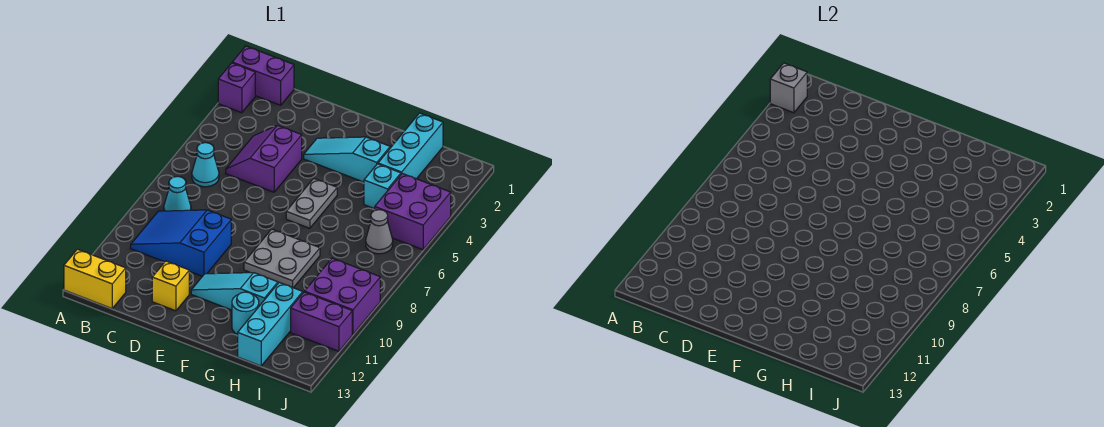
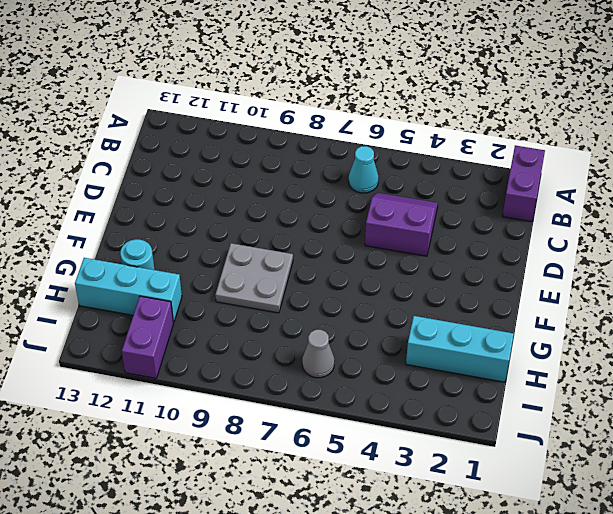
none -> purple brick A2 level 1
none -> yellow brick A13:B13 level 1
none -> cyan cone B8 level 1

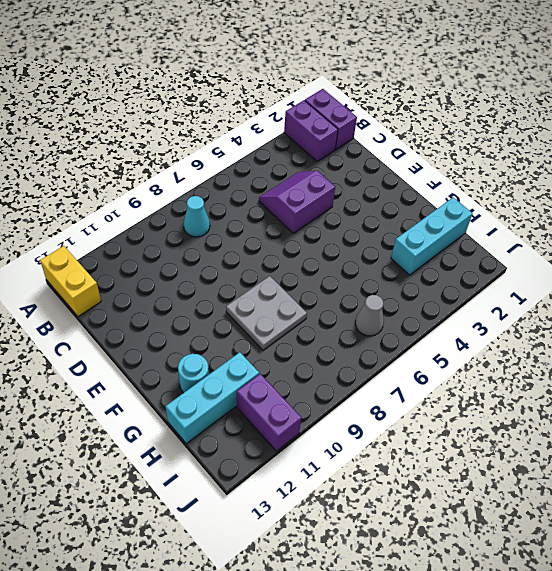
purple brick A2:B2 level 1 -> purple brick A2 level 1
none -> cyan cone B6 level 1
none -> blue slope B9:D10 level 1 top D
none -> yellow brick D12 level 1

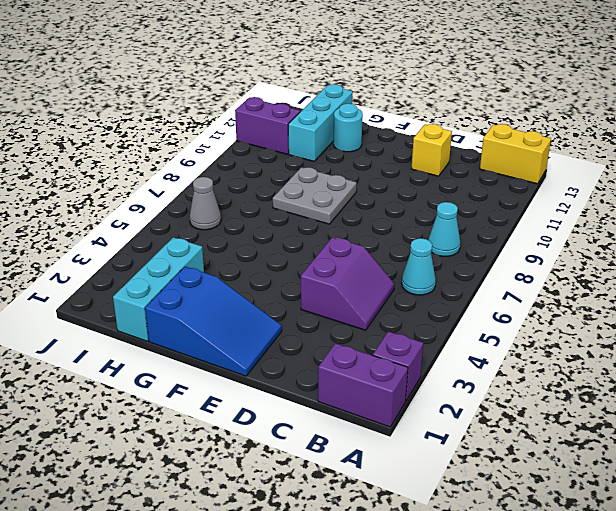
blue slope E1:G2 level 1 top G -> blue slope B9:D10 level 1 top D
none -> cyan slope E3:G3 level 1 top G
none -> cyan slope E11:G11 level 1 top G
none -> grey plate F5:F6 level 1

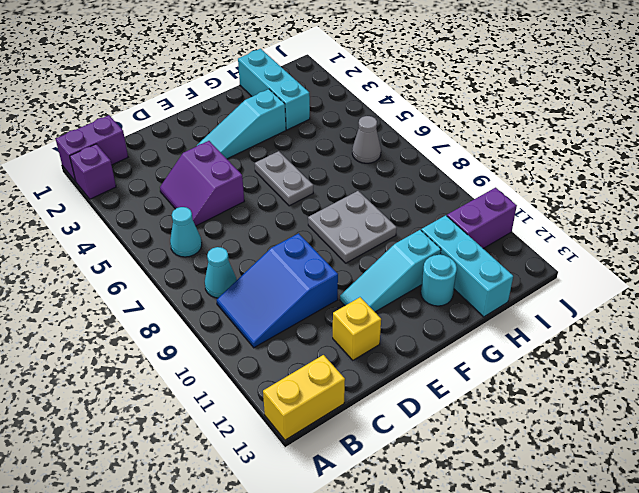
none -> cyan brick H4 level 1
none -> purple brick I4:J5 level 1
none -> purple brick I9:J10 level 1

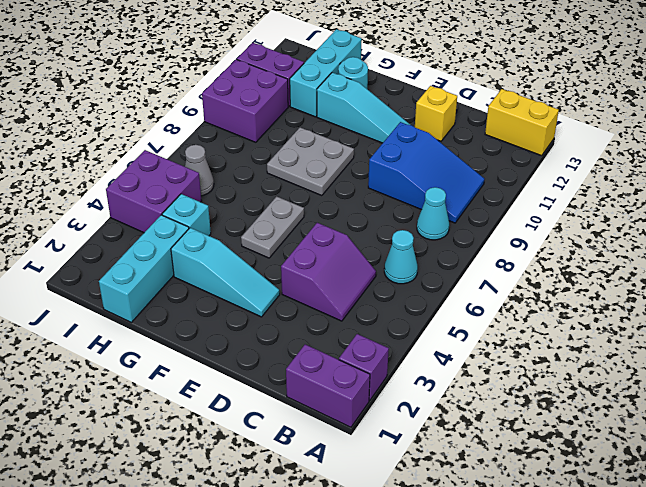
none -> grey brick A2 level 2

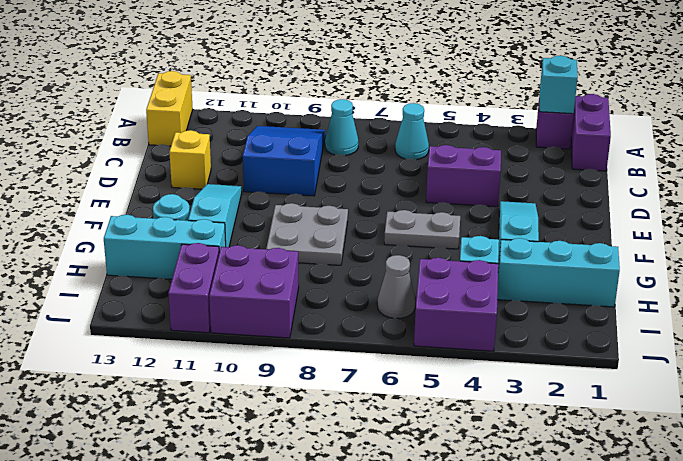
cyan brick A2 level 2 -> grey brick A2 level 2

